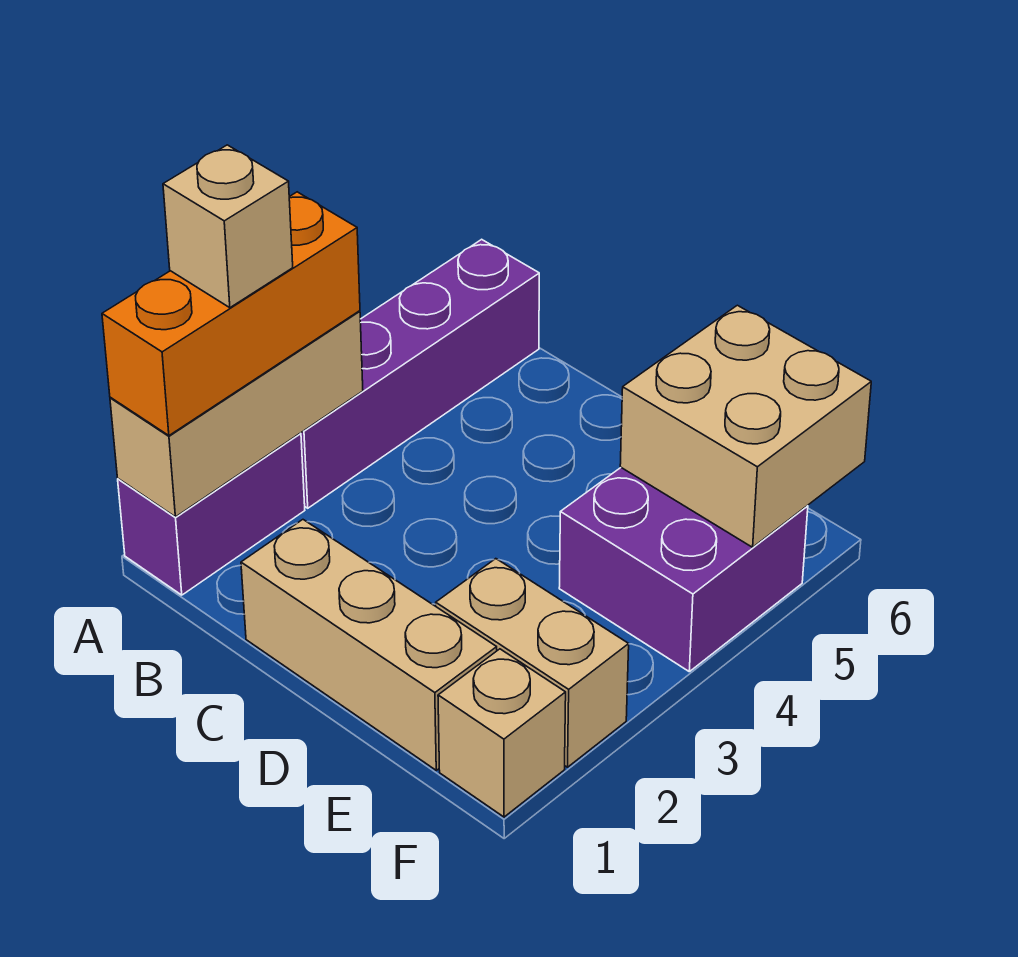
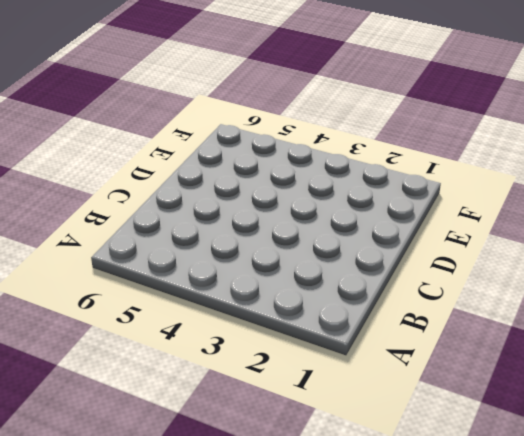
none -> purple brick A1:A2 level 1
none -> purple brick A3:A6 level 1

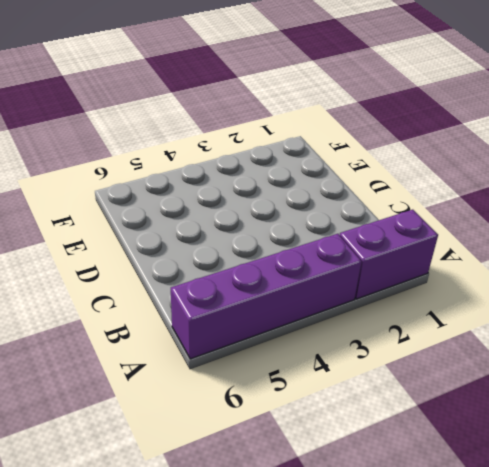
none -> tan brick C1:E1 level 1
none -> tan brick E2:F2 level 1

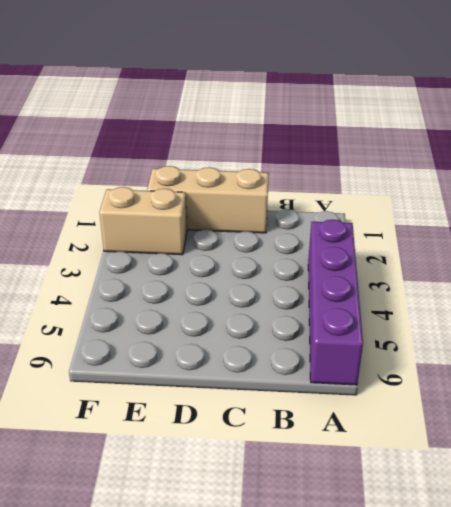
none -> purple brick A1:A2 level 1
none -> purple brick E4:F5 level 1

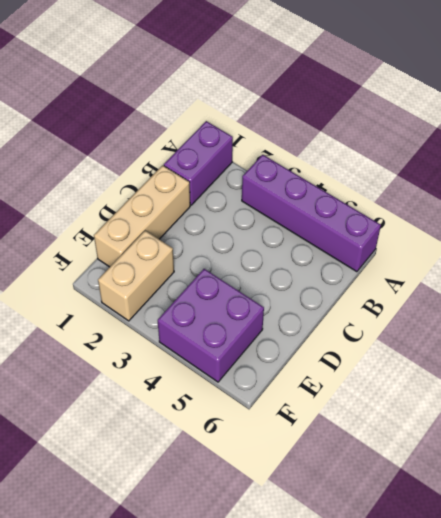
purple brick A1:B1 level 1 -> purple brick A1:A2 level 1
none -> tan brick F1 level 1
none -> tan brick A1:A3 level 2

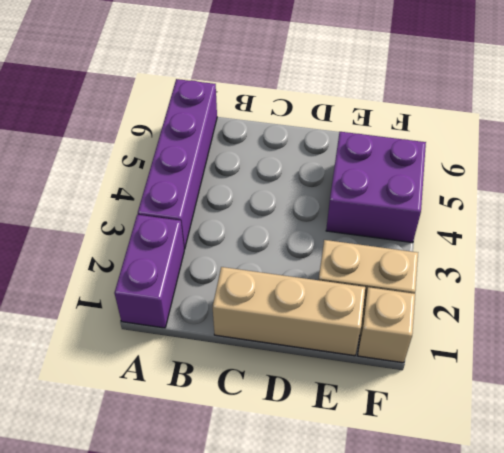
none -> tan brick A1:A3 level 2
none -> tan brick E5:F6 level 2

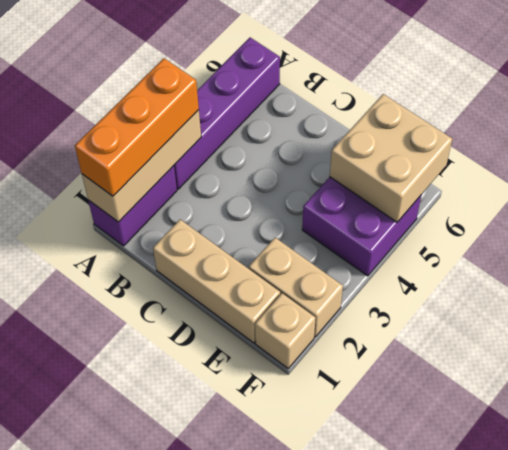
none -> tan brick A2 level 4

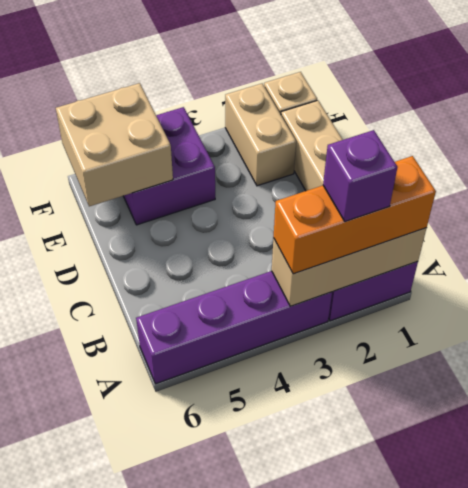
purple brick A2 level 4 -> tan brick A2 level 4

